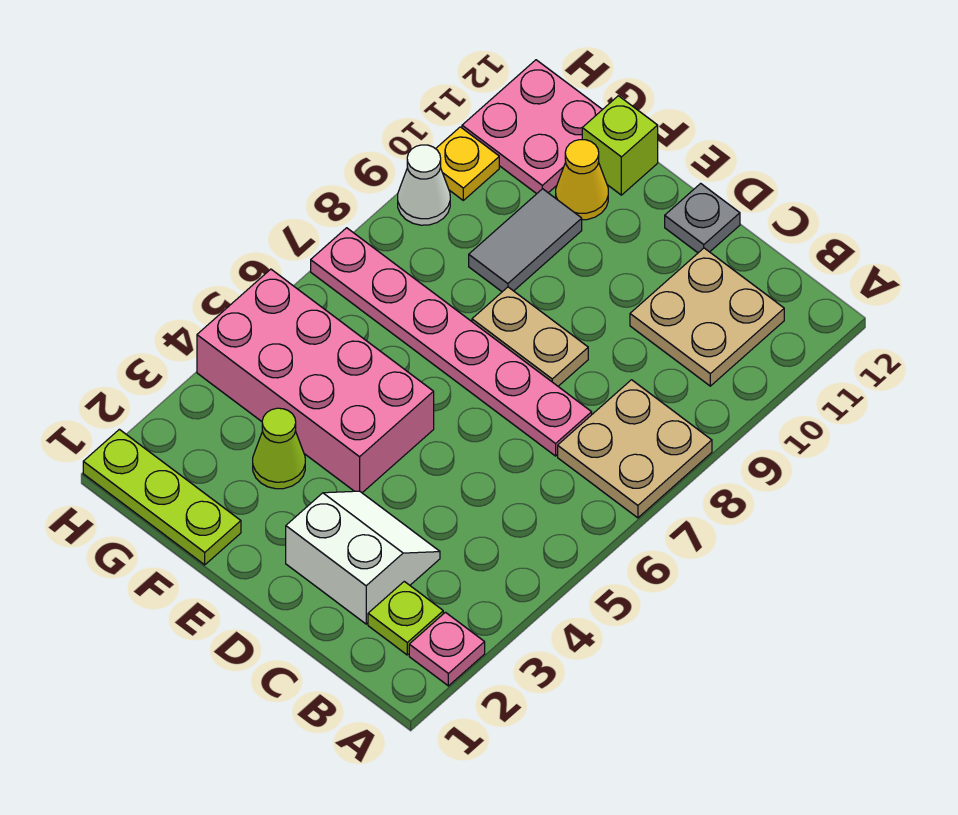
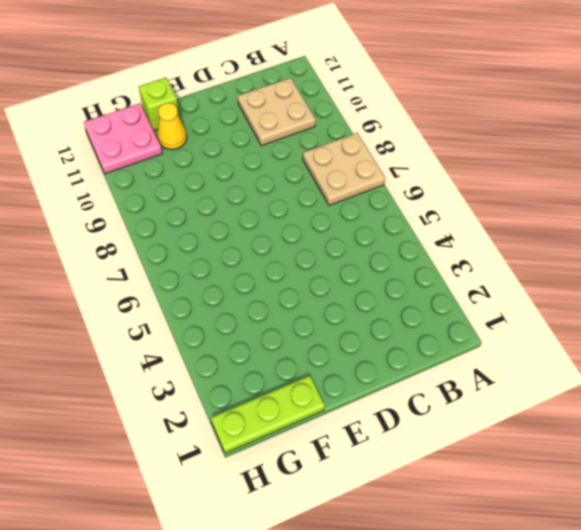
none -> pink plate A2 level 1
none -> lime plate B2 level 1
none -> white slope C2:D3 level 1 top 2

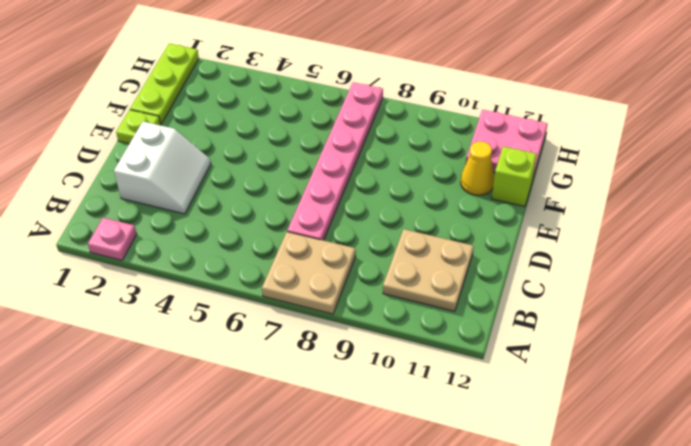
lime plate E1 level 1 -> lime plate B2 level 1
none -> tan plate D8:E8 level 1
none -> grey plate D12 level 1
none -> pink brick E4:H5 level 1

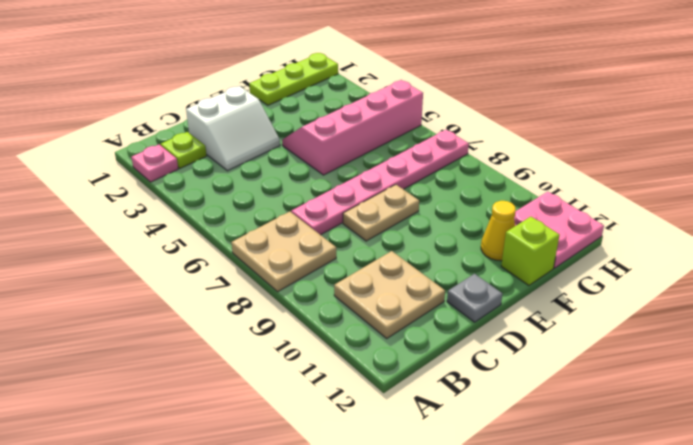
pink slope E4:H5 level 1 top 5 -> pink brick E4:H5 level 1
none -> lime cone F3 level 1
none -> grey tile F9:F10 level 1
none -> white cone H9 level 1

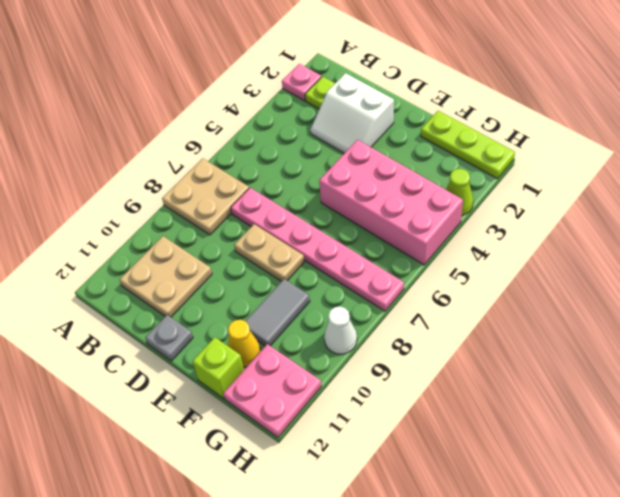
lime cone H3 level 1 -> lime cone F3 level 1
none -> yellow plate H10 level 1

